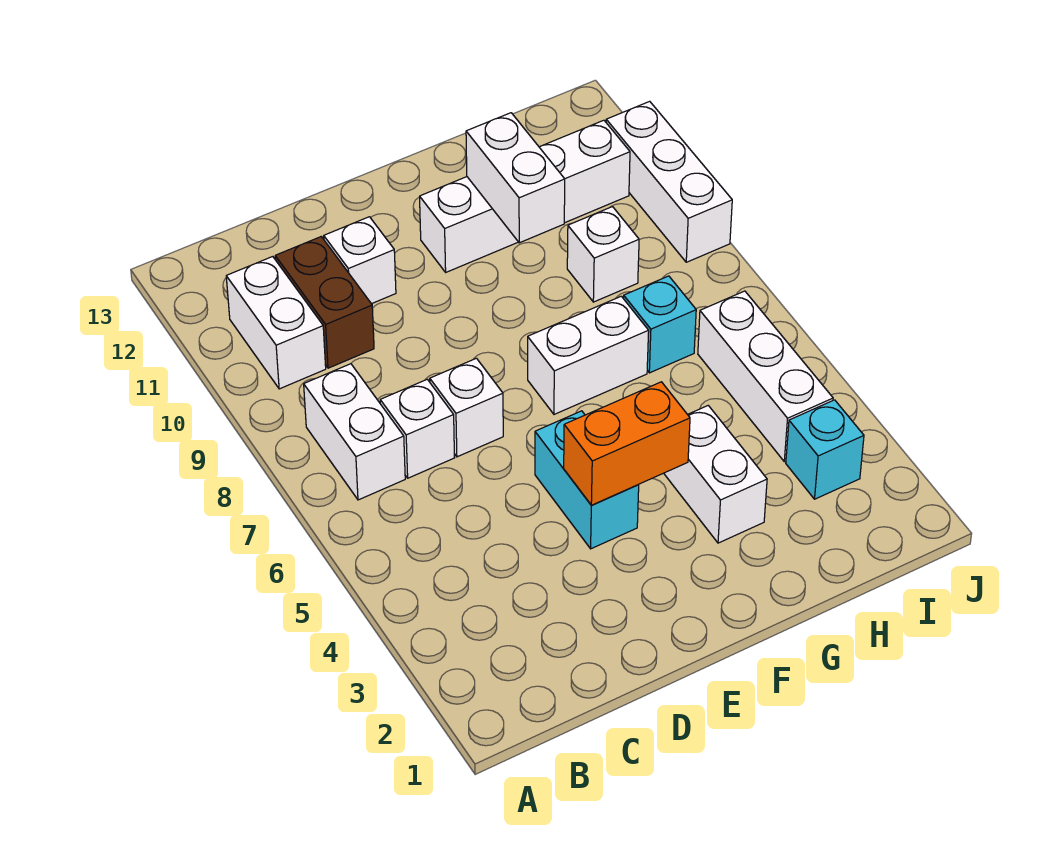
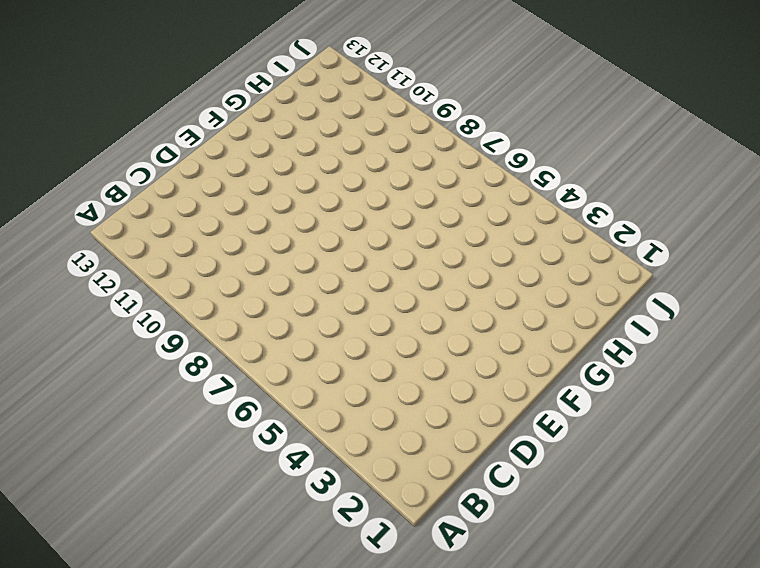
none -> white brick B7:B8 level 1
none -> white brick B10:B11 level 1
none -> white brick C7 level 1

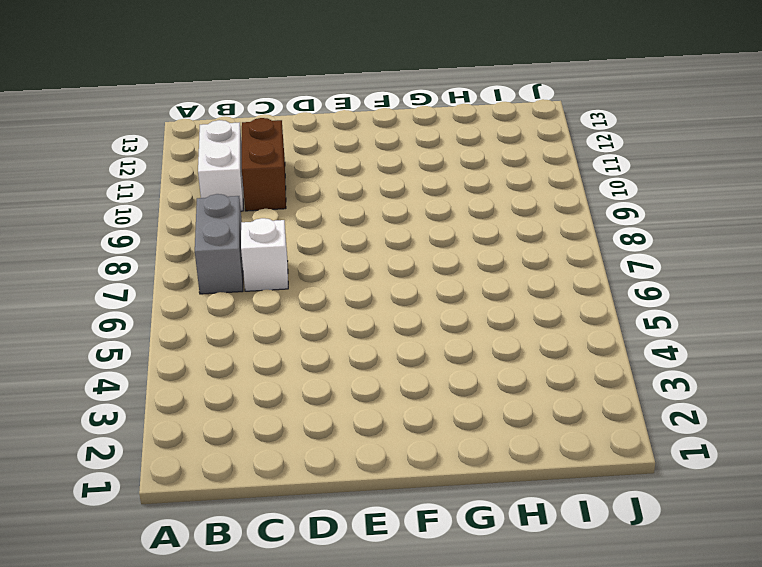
grey brick B7:B8 level 1 -> white brick B7:B8 level 1
none -> white brick D7 level 1
none -> white brick D11 level 1
none -> cyan brick E4:E5 level 1

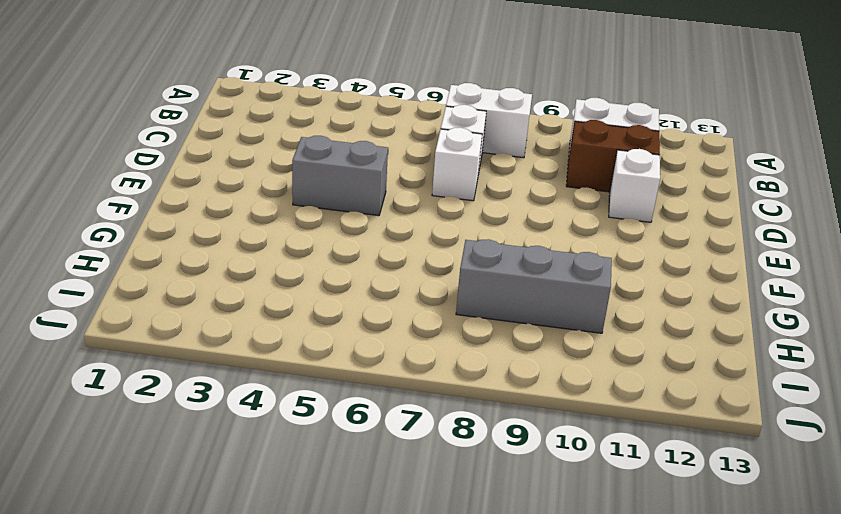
grey brick E4:E5 level 1 -> cyan brick E4:E5 level 1
grey brick H8:H10 level 1 -> white brick H9 level 1
none -> white brick F7:G7 level 1
none -> white brick F11:I11 level 1
none -> white brick G3:G4 level 1

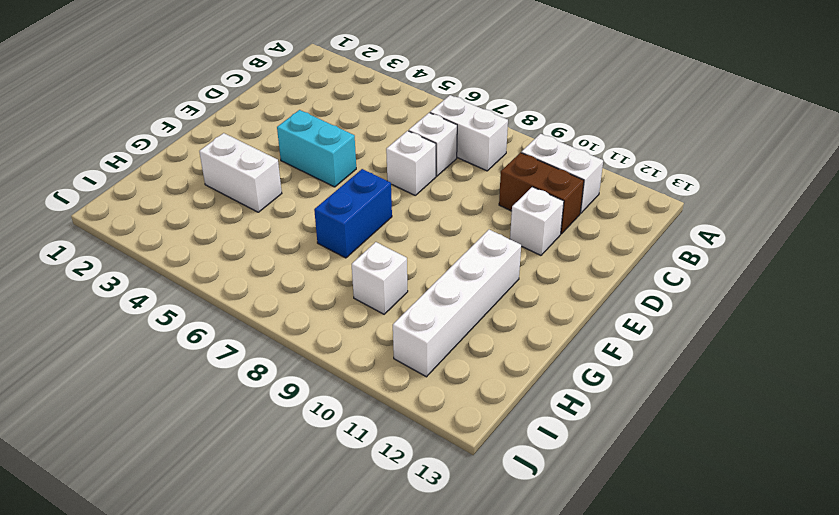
blue brick F7:G7 level 1 -> white brick F7:G7 level 1
none -> cyan brick H7 level 1
none -> cyan brick I3 level 1
none -> white brick I4:I6 level 1

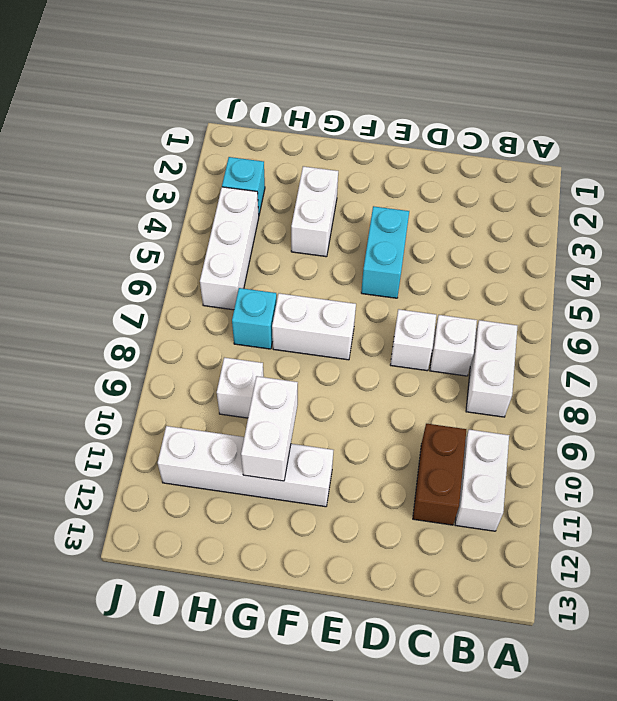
none -> white brick D11 level 1
none -> white brick J9:J11 level 1
none -> orange brick E4:F4 level 2

